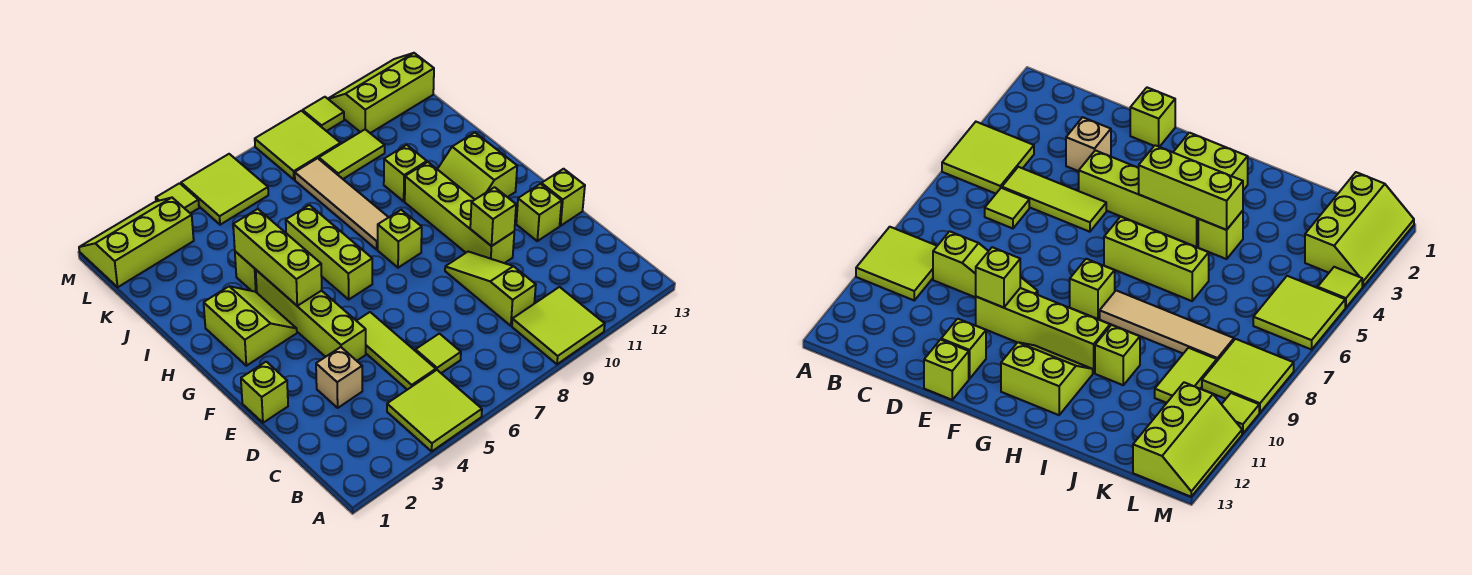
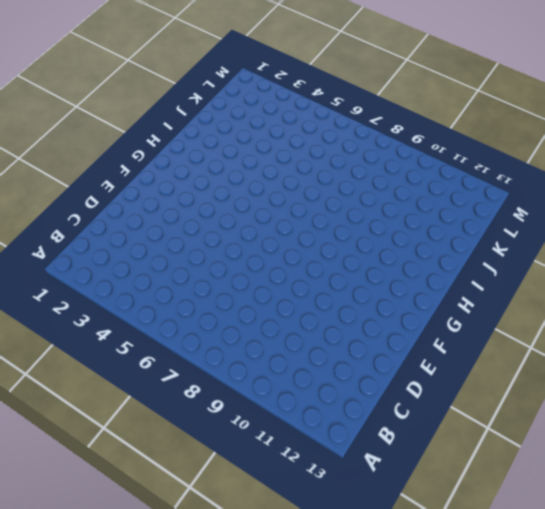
none -> lime tile A4:B5 level 1
none -> lime tile A9:B10 level 1
none -> lime tile C5:E5 level 1

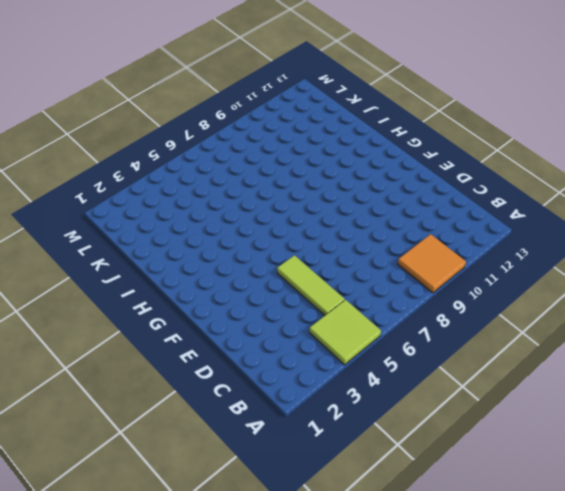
orange tile A9:B10 level 1 -> lime tile A9:B10 level 1
none -> lime tile C6 level 1
none -> lime slope C9:E9 level 1 top C
none -> tan brick D3 level 1

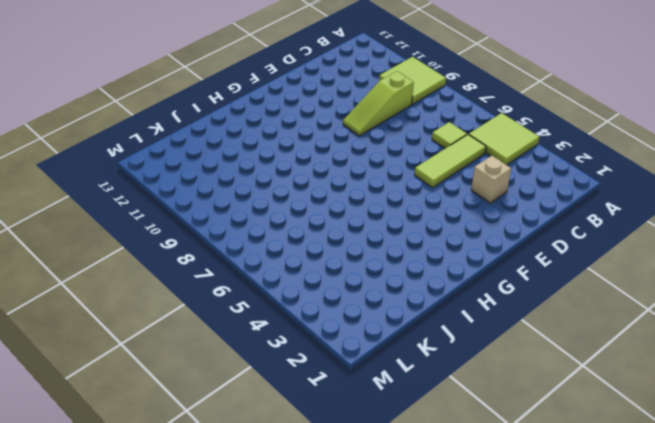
none -> lime brick E1 level 1
none -> lime brick E4:H4 level 1
none -> lime brick E10:H10 level 1

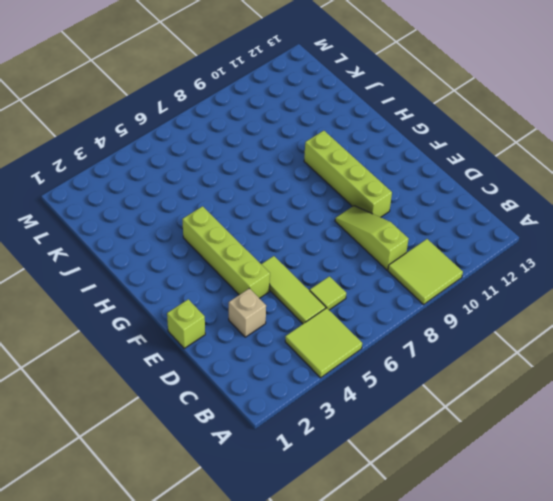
none -> lime brick E12 level 1
none -> lime brick E13 level 1
none -> lime slope G2:H3 level 1 top 2

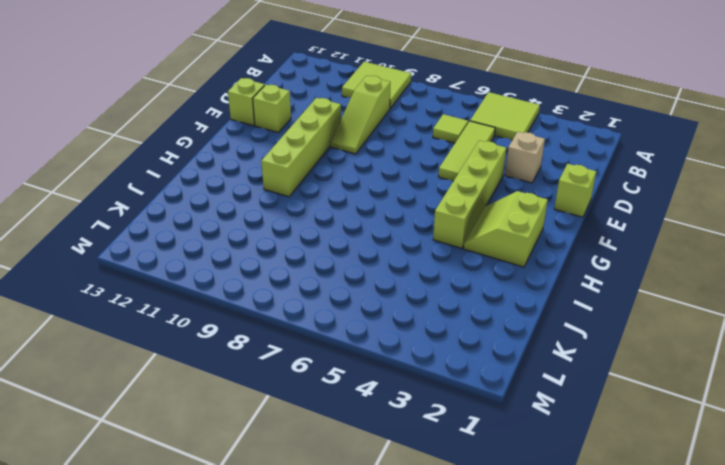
none -> lime brick G6:I6 level 1
none -> lime brick G8 level 1
none -> lime slope G11:H12 level 1 top 12

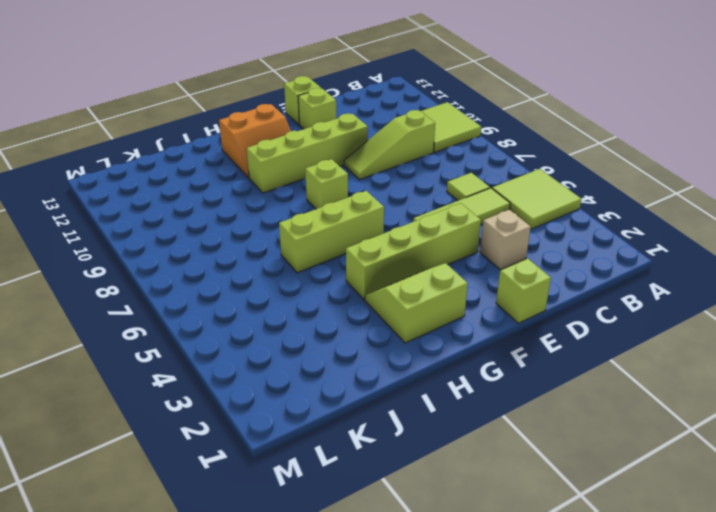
orange slope G11:H12 level 1 top 12 -> lime slope G11:H12 level 1 top 12
none -> tan tile H8:K8 level 1
none -> lime brick I4 level 1
none -> lime brick I10 level 1

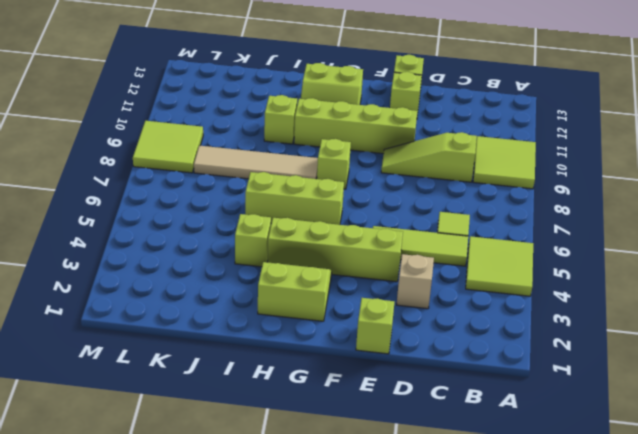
none -> lime tile K9:K10 level 1
none -> lime slope L1:M3 level 1 top L
none -> lime tile L5:M6 level 1

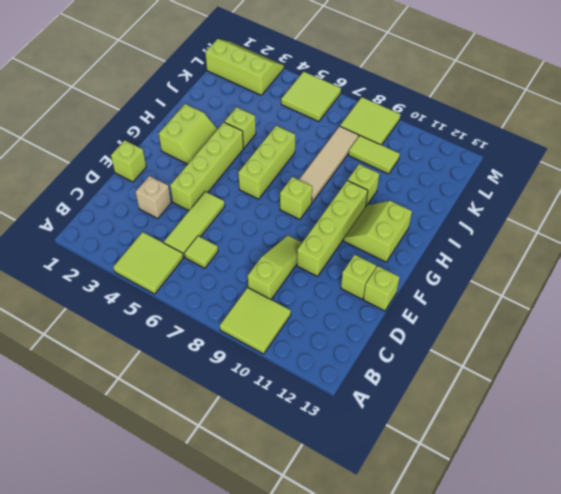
none -> lime slope L11:M13 level 1 top L
none -> lime tile M4 level 1
none -> lime tile M10 level 1

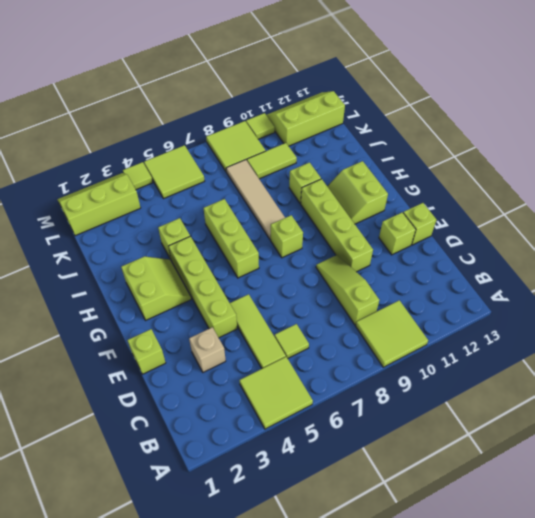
none -> lime brick E10 level 2
none -> lime brick G4:I4 level 2

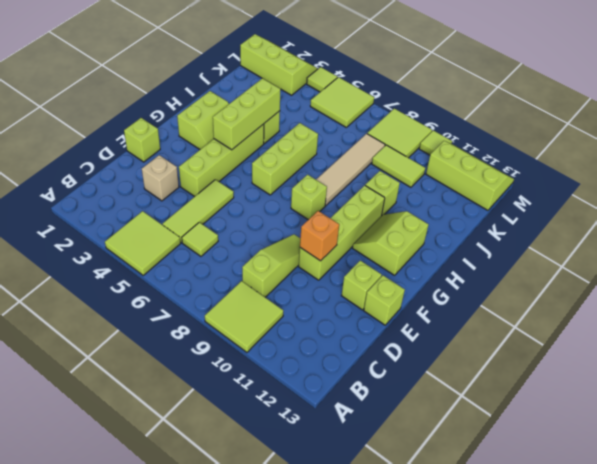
orange brick E10 level 2 -> lime brick E10 level 2

